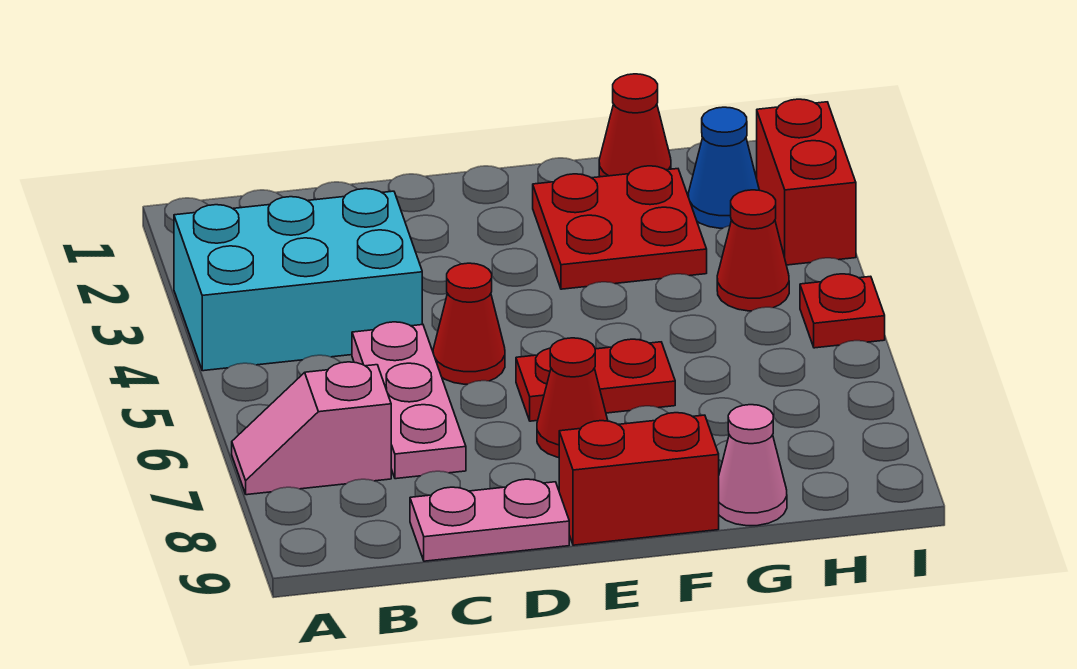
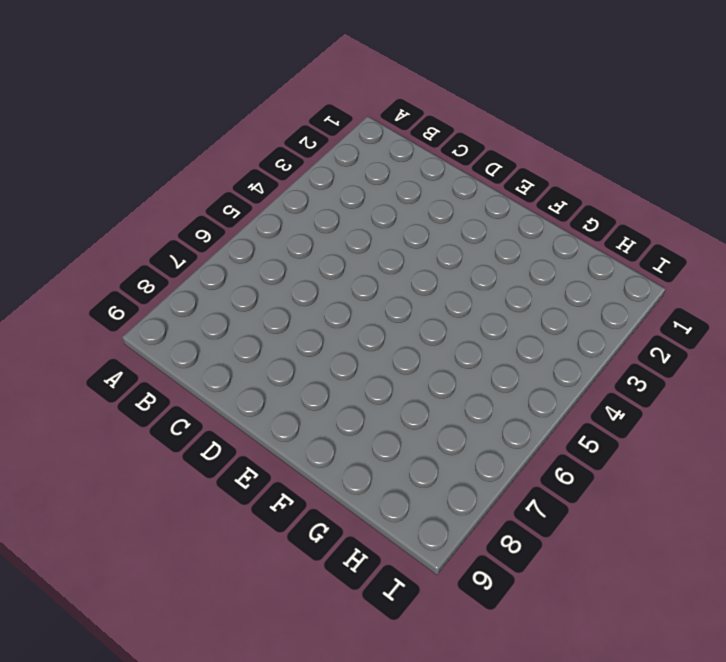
none -> cyan brick A3:C4 level 1
none -> pink slope A7:B7 level 1 top B
none -> pink plate C5:C7 level 1

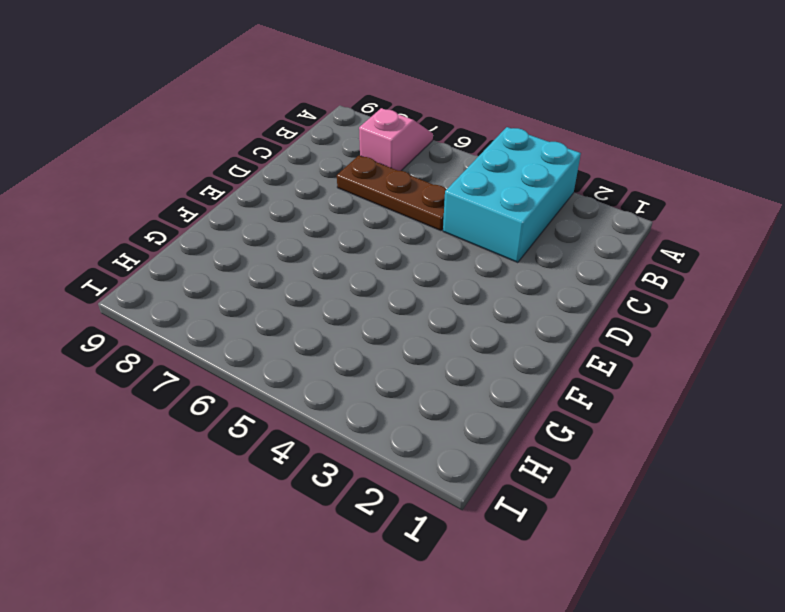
brown plate C5:C7 level 1 -> pink plate C5:C7 level 1
none -> pink plate C9:D9 level 1
none -> red cone D5 level 1
none -> red plate E6:F6 level 1

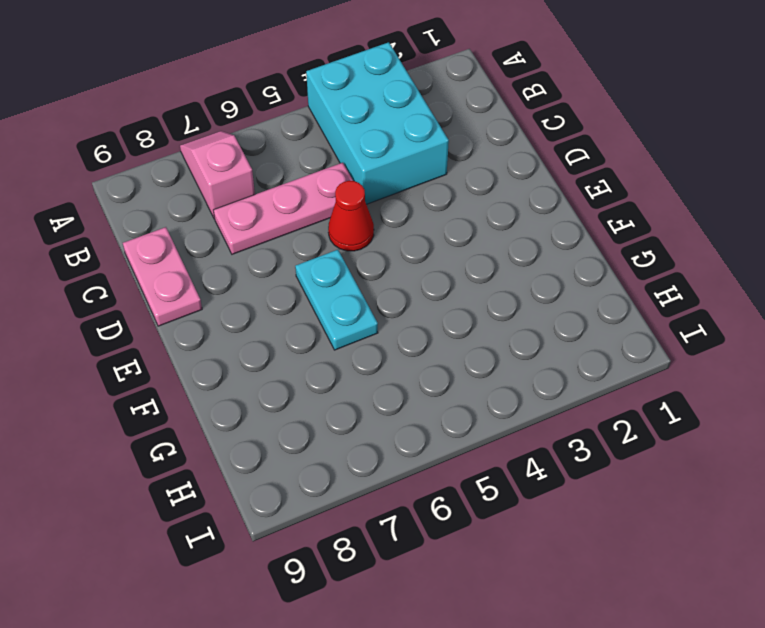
cyan plate E6:F6 level 1 -> red plate E6:F6 level 1
none -> red cone E7 level 1
none -> red brick E9:F9 level 1
none -> red plate F2:G3 level 1

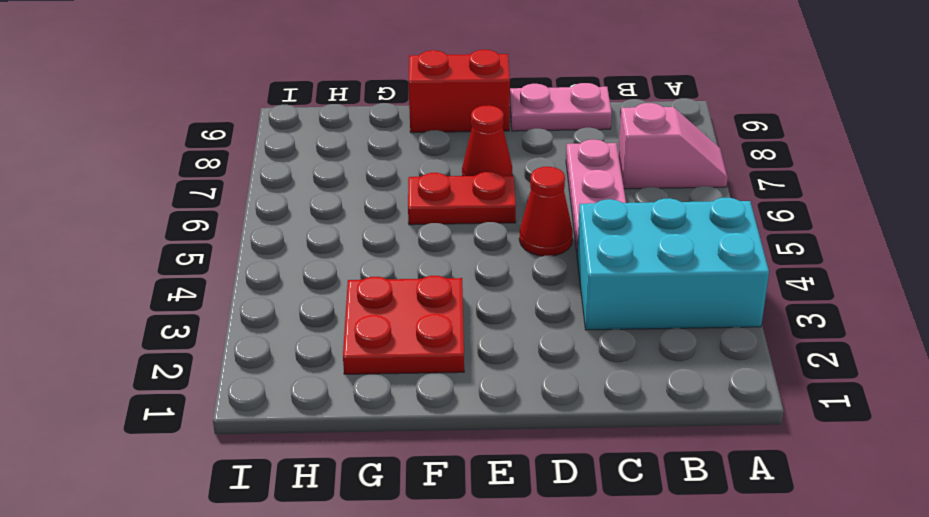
none -> red cone G1 level 1
none -> pink cone G9 level 1
none -> blue cone H2 level 1

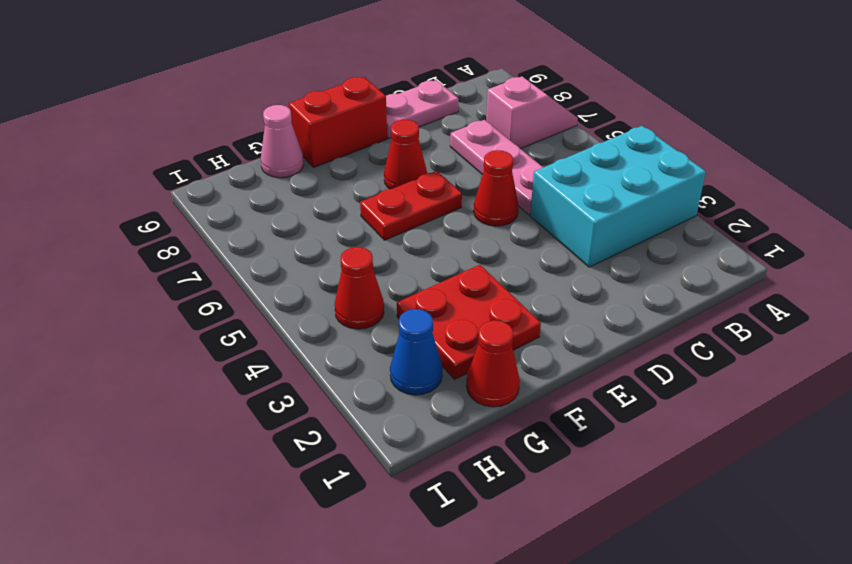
none -> red brick I2:I3 level 1
none -> red plate I5 level 1

